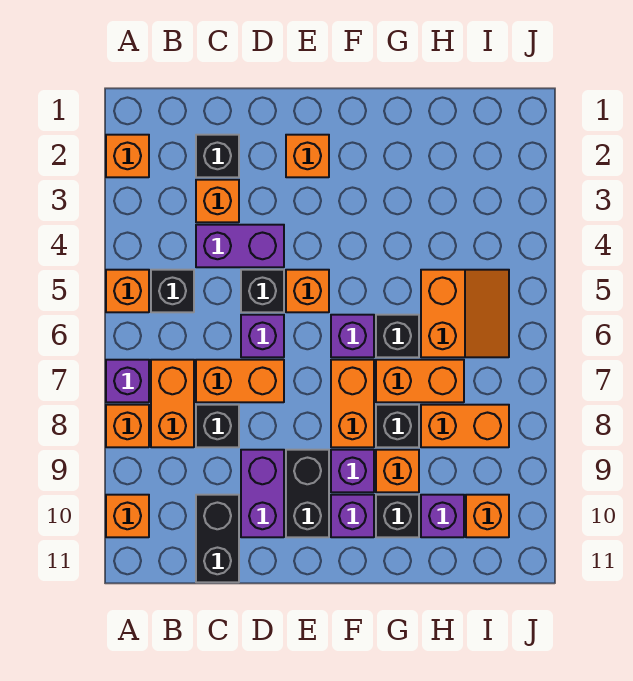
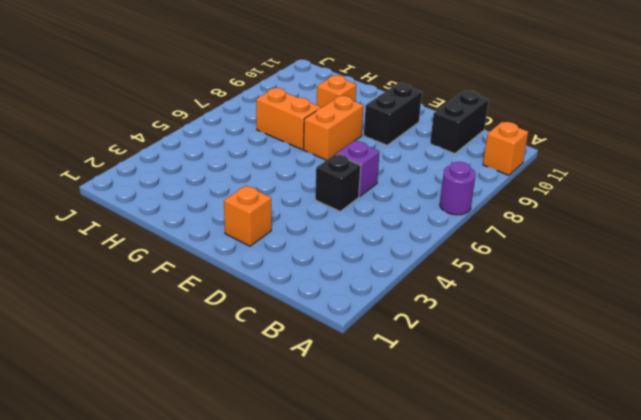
purple round brick A7 level 1 -> purple brick A7 level 1
none -> orange brick A2 level 1
none -> orange brick A5 level 1
none -> orange brick A8 level 1
none -> black brick B5 level 1

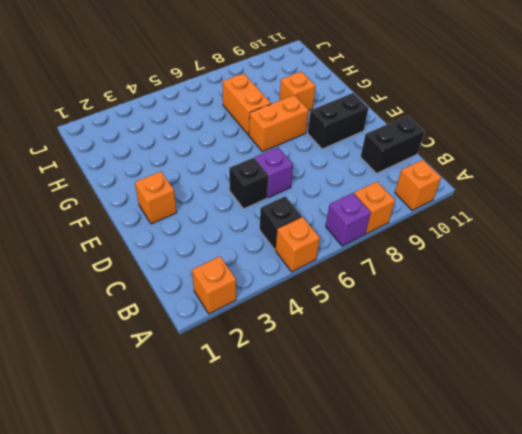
none -> orange brick B7:B8 level 1
none -> black brick C2 level 1
none -> orange brick C3 level 1
none -> purple brick C4:D4 level 1

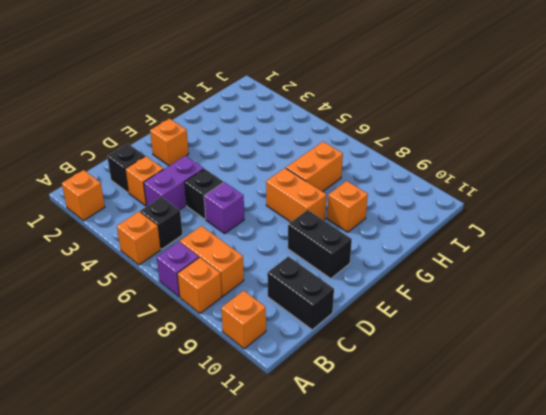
none -> orange brick C7:D7 level 1
none -> black brick C8 level 1
none -> purple brick D9:D10 level 1
none -> orange brick E5 level 1

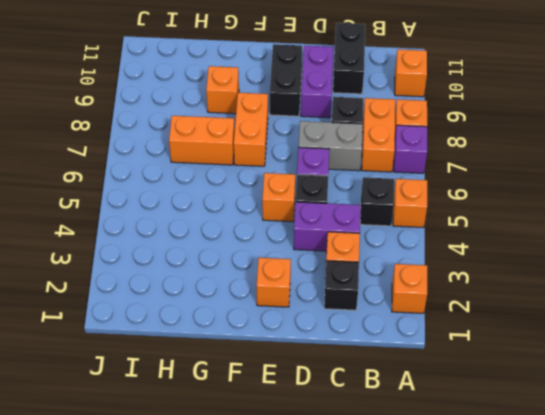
grey brick C7:D7 level 1 -> orange brick C7:D7 level 1
none -> purple brick F6 level 1
none -> purple brick F9 level 1
none -> purple brick F10 level 1
none -> black brick G6 level 1

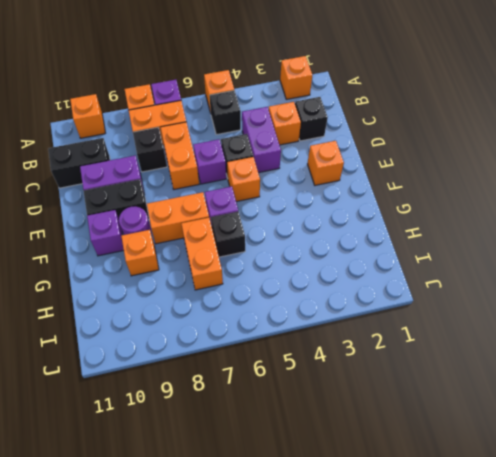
purple round brick F9 level 1 -> purple brick F9 level 1
none -> black brick G8 level 1
none -> black brick G10 level 1
none -> orange slope H5:I6 level 1 top H
none -> orange brick H8:I8 level 1

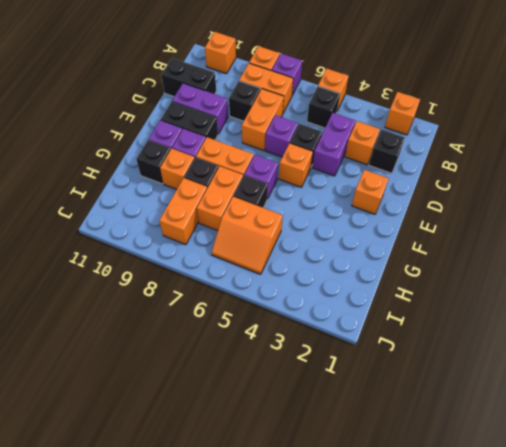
none -> purple brick H10 level 1
none -> orange brick I10 level 1

